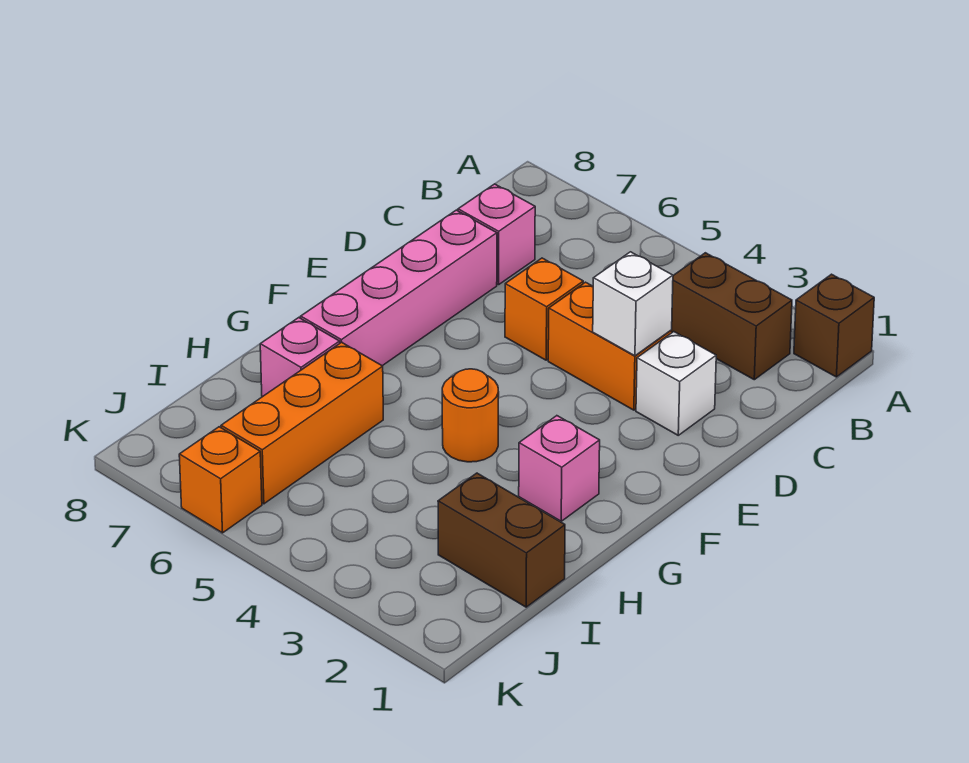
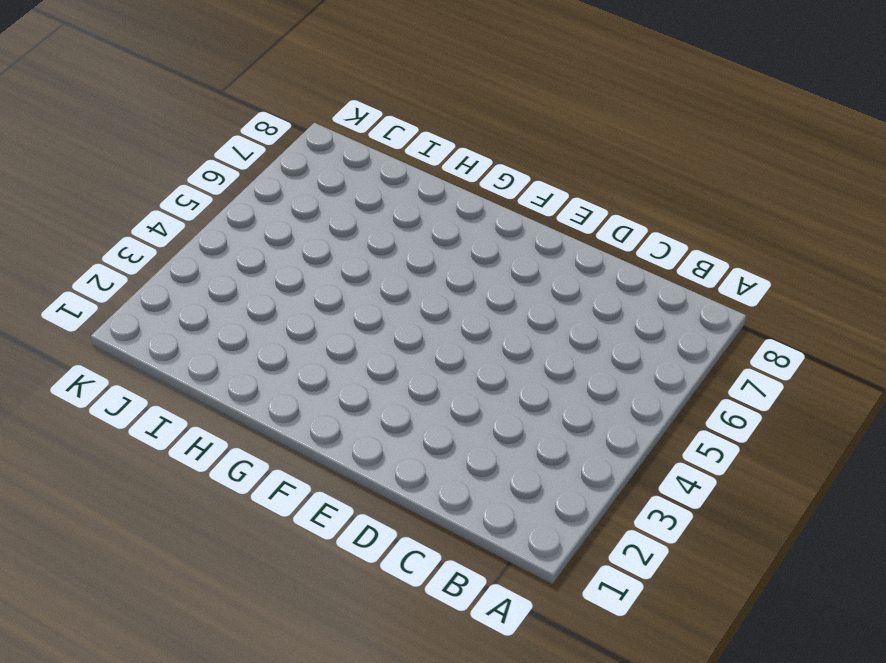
none -> brown brick A1 level 1
none -> brown brick B2:B3 level 1
none -> pink brick C7 level 1

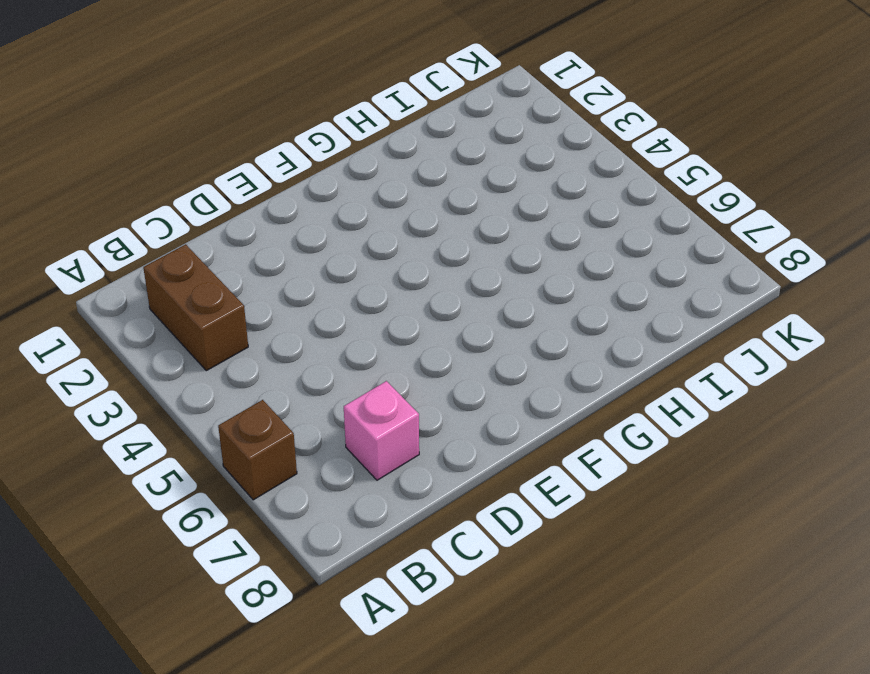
brown brick A6 level 1 -> brown brick A1 level 1
none -> white brick D2 level 1
none -> orange brick D3:D4 level 1
none -> orange brick D5 level 1

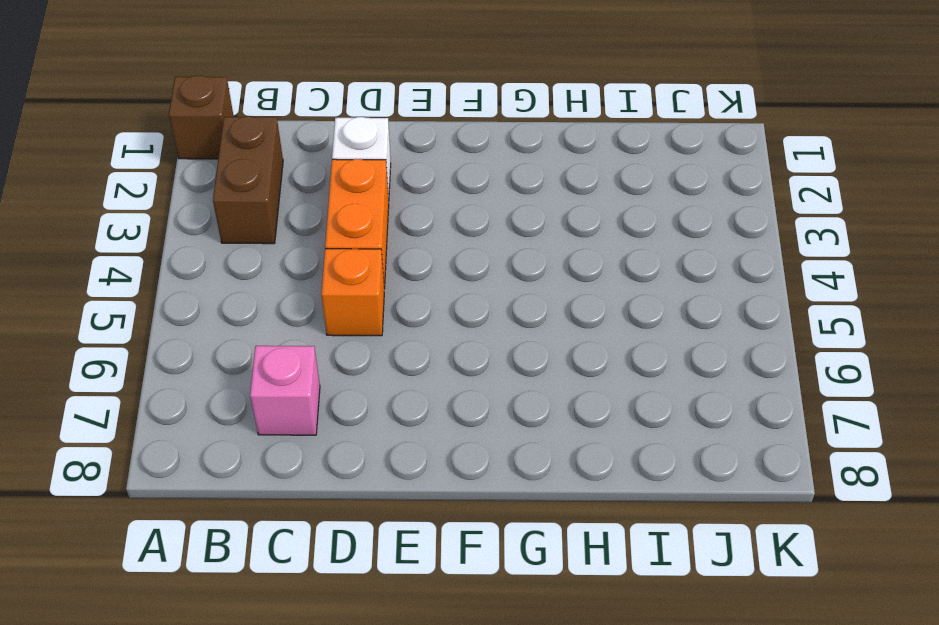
none -> pink brick D7:G7 level 1
none -> pink brick G2 level 1
none -> orange round brick G4 level 1

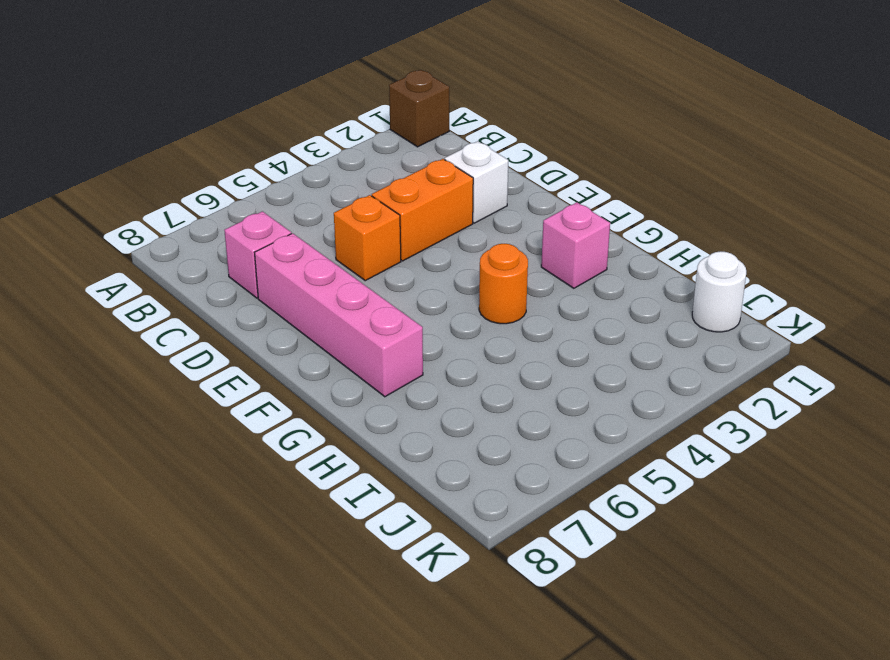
white round brick J1 level 1 -> none
none -> brown brick B2:B3 level 1
none -> orange brick H6:J6 level 1
none -> pink brick H7 level 1

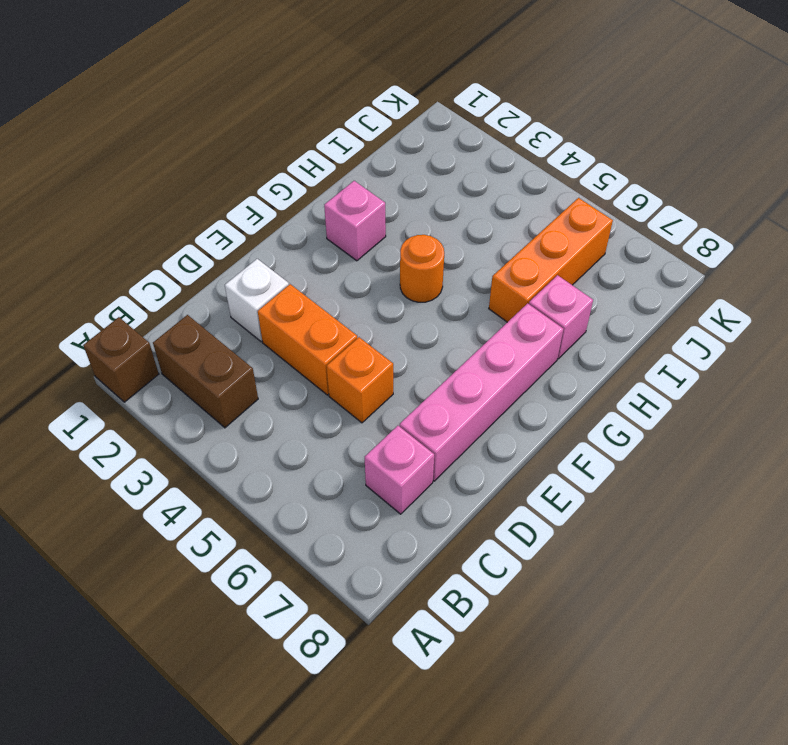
none -> brown brick I1:I2 level 1
none -> orange brick K6 level 1
none -> white brick D3 level 2

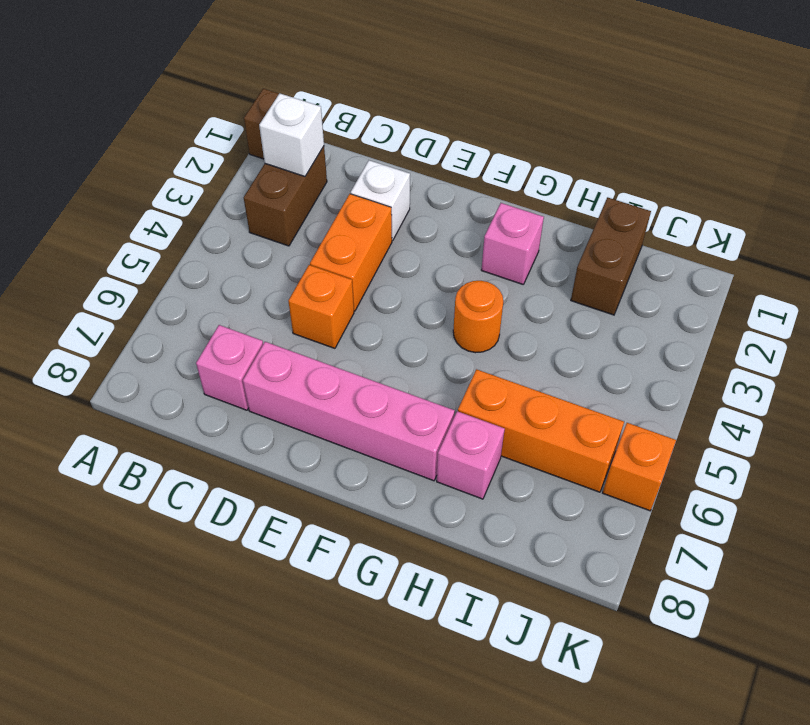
white brick B2 level 2 -> white brick D3 level 2

